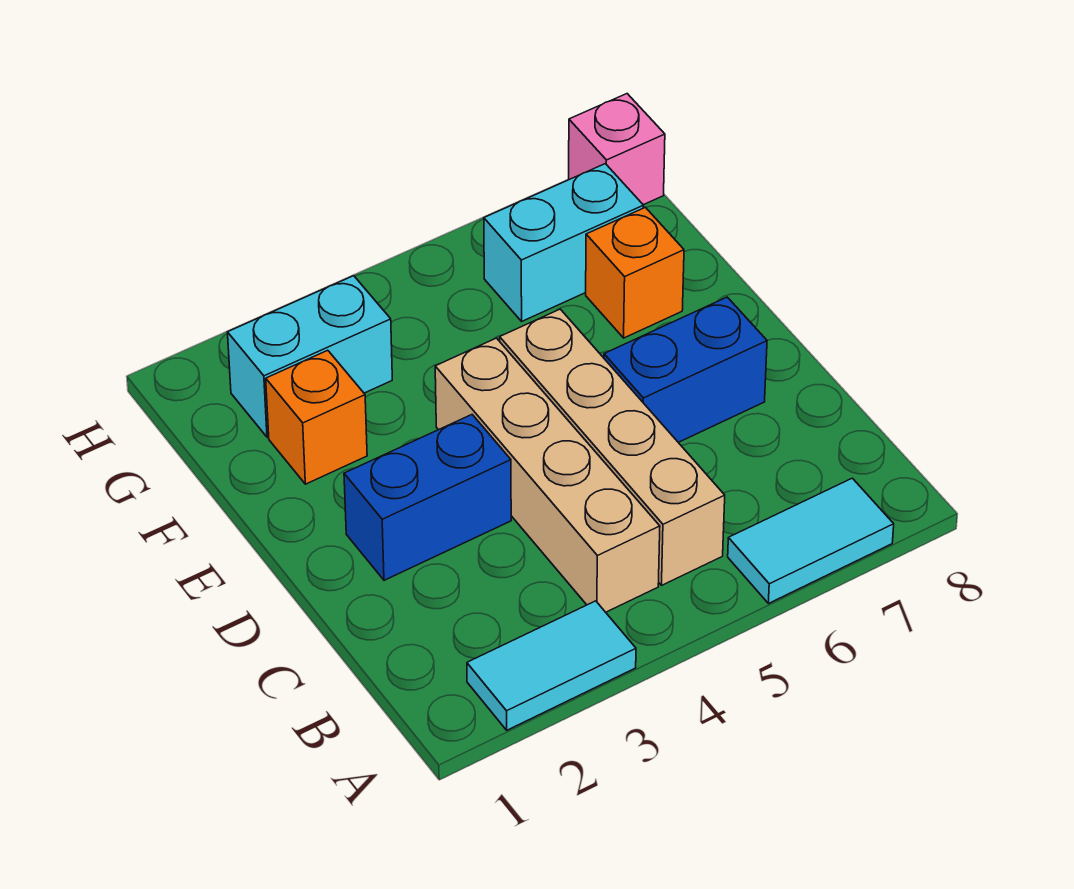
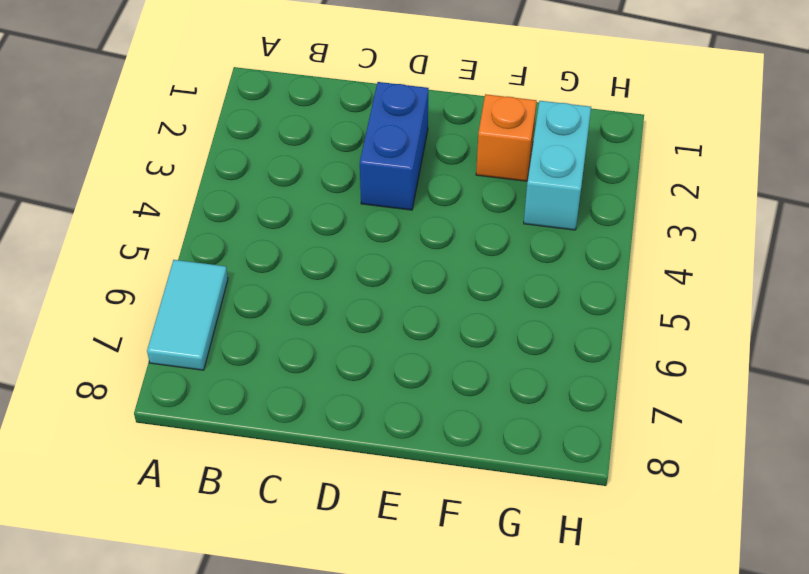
none -> cyan tile A2:A3 level 1
none -> tan brick B4:E4 level 1

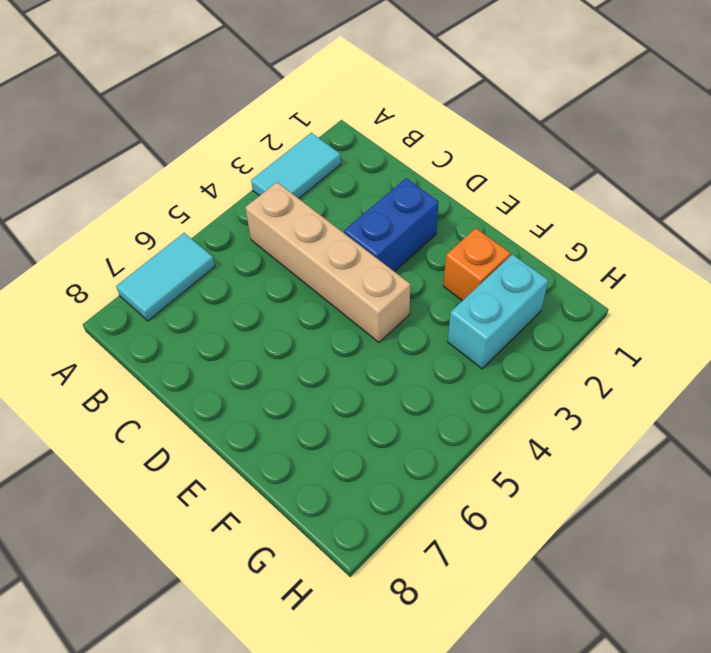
none -> tan brick B5:E5 level 1
none -> blue brick D6:D7 level 1

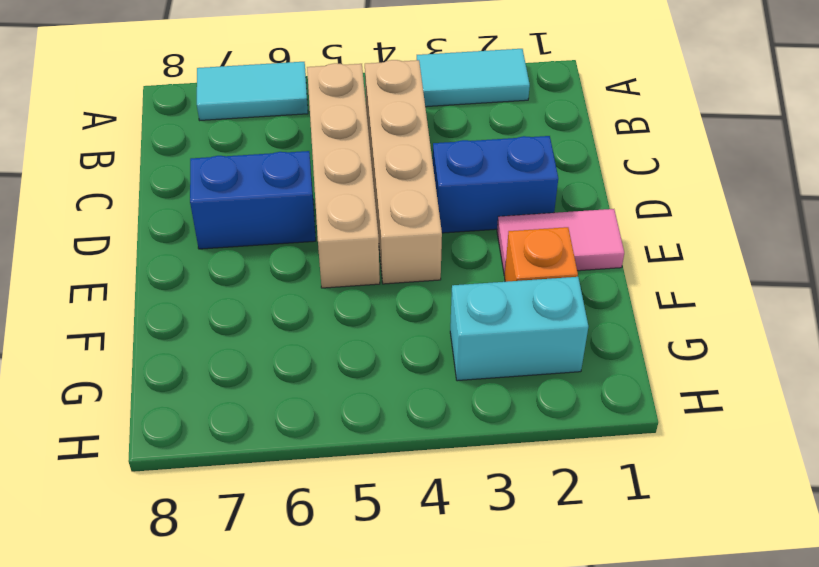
pink tile E1:E2 level 1 -> none
none -> orange brick F7 level 1
none -> cyan brick G6:G7 level 1

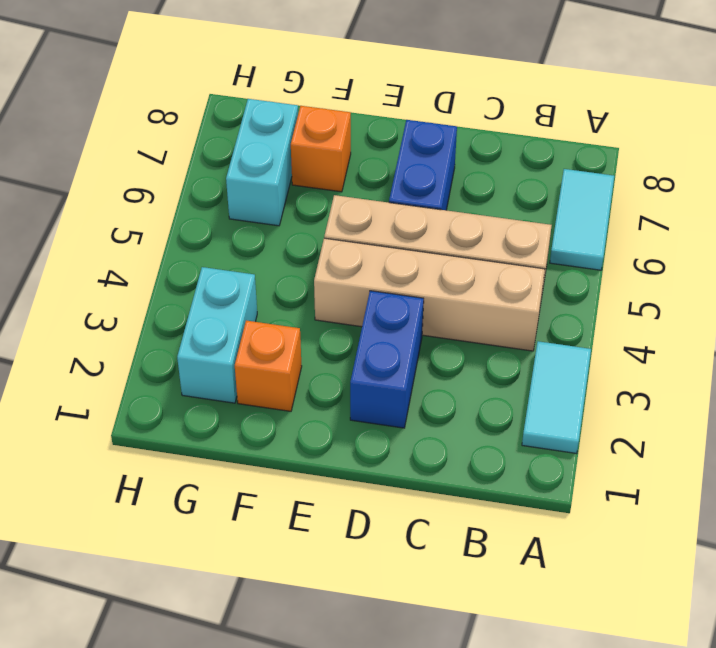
none -> pink brick H8 level 1

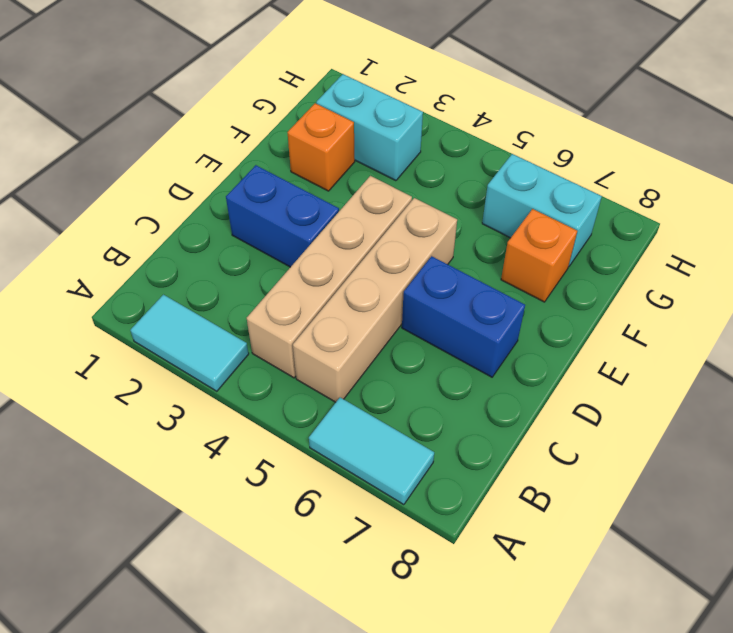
none -> pink brick H8 level 1

